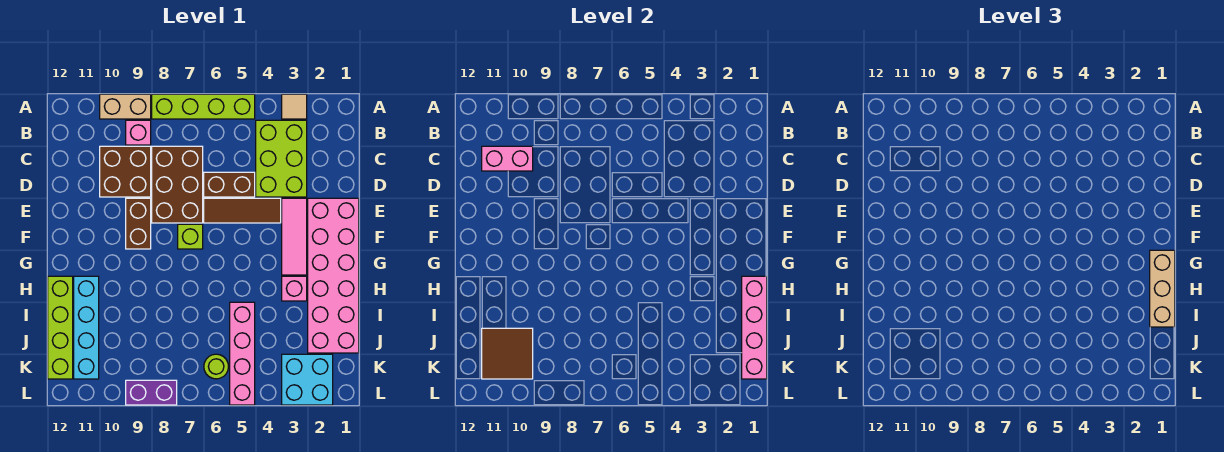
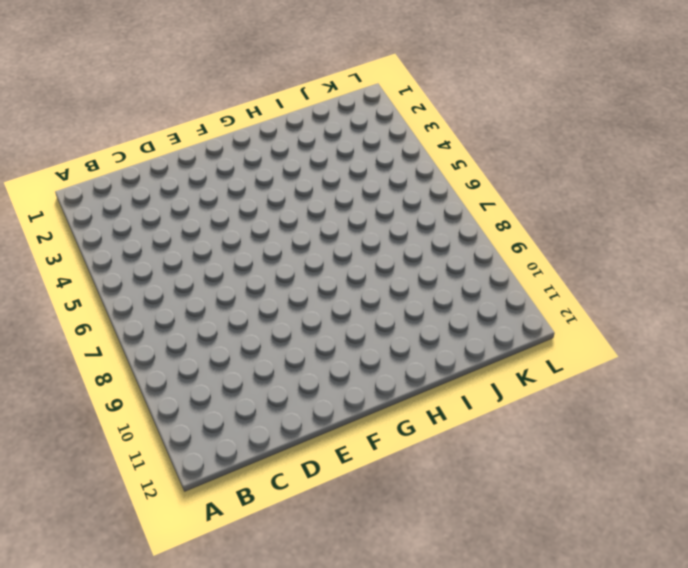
none -> tan tile A3 level 1
none -> lime brick A5:A8 level 1
none -> tan brick A9:A10 level 1

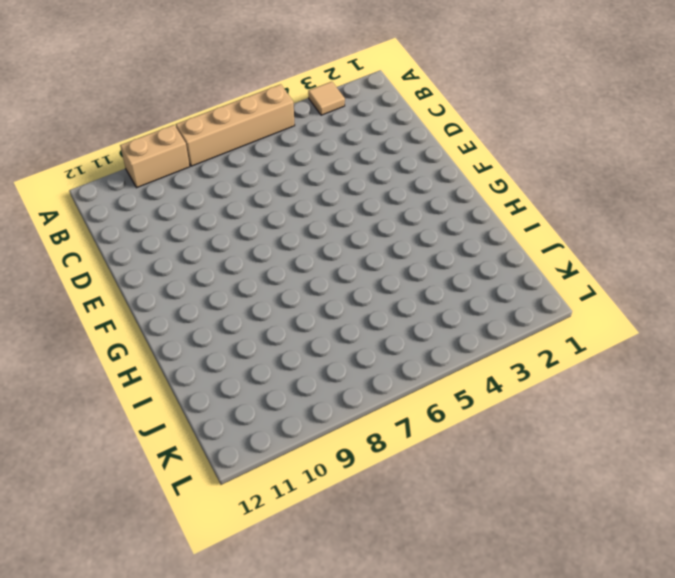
tan brick A5:A8 level 1 -> lime brick A5:A8 level 1
none -> lime brick B3:D4 level 1
none -> pink brick B9 level 1
none -> brown brick C7:E8 level 1

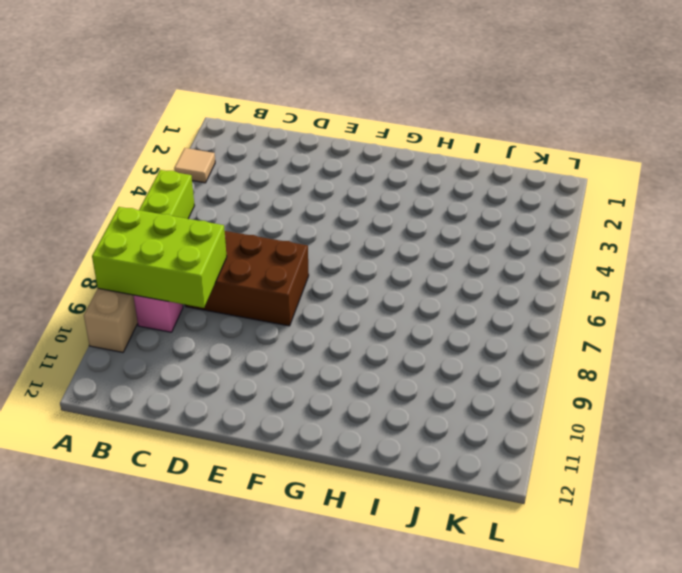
lime brick A8:C9 level 2 -> lime brick B3:D4 level 1
none -> brown brick C9:D10 level 1
none -> brown brick D5:D6 level 1
none -> pink brick E1:J2 level 1

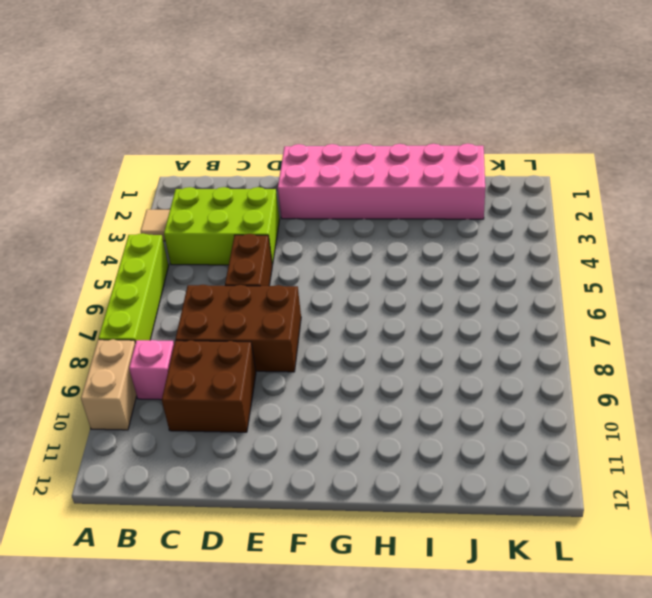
none -> pink tile E3:G3 level 1
none -> brown tile E4:E6 level 1
none -> brown brick E9:F9 level 1

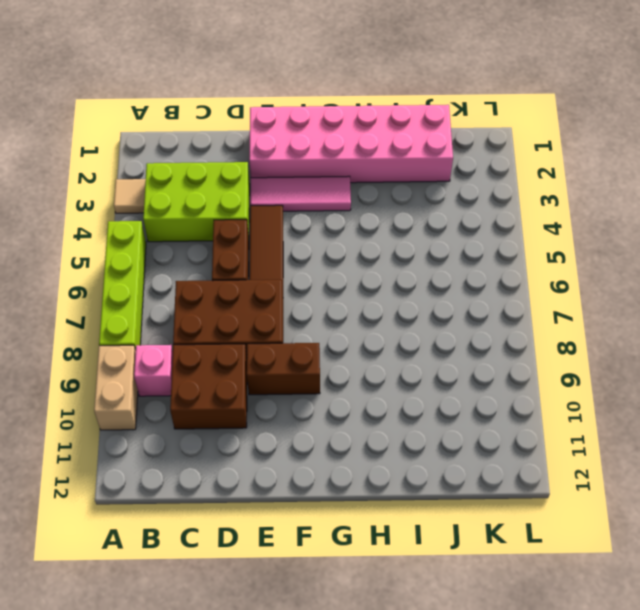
none -> lime brick F7 level 1
none -> pink brick H3 level 1
none -> cyan brick H11:K11 level 1

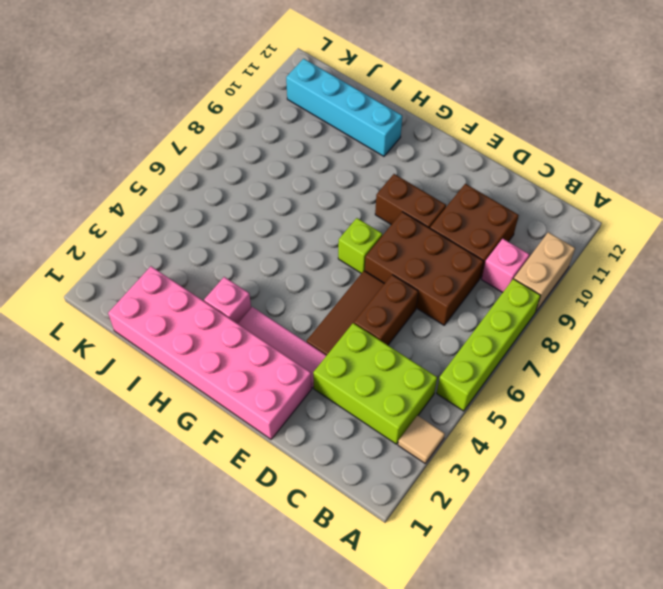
none -> lime brick H12:K12 level 1
none -> pink brick I5:L5 level 1
none -> cyan brick K2:L3 level 1

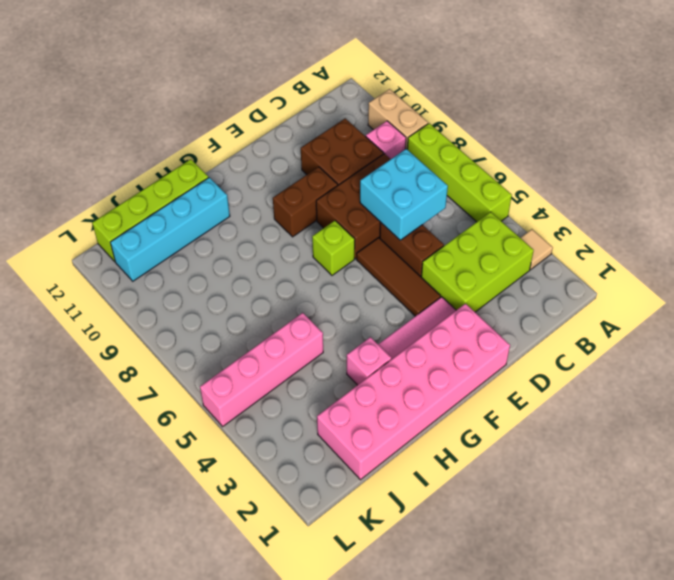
cyan brick C6:D7 level 2 -> cyan brick K2:L3 level 1
none -> lime round brick K6 level 1
none -> purple brick L8:L9 level 1
none -> pink brick C10:C11 level 2

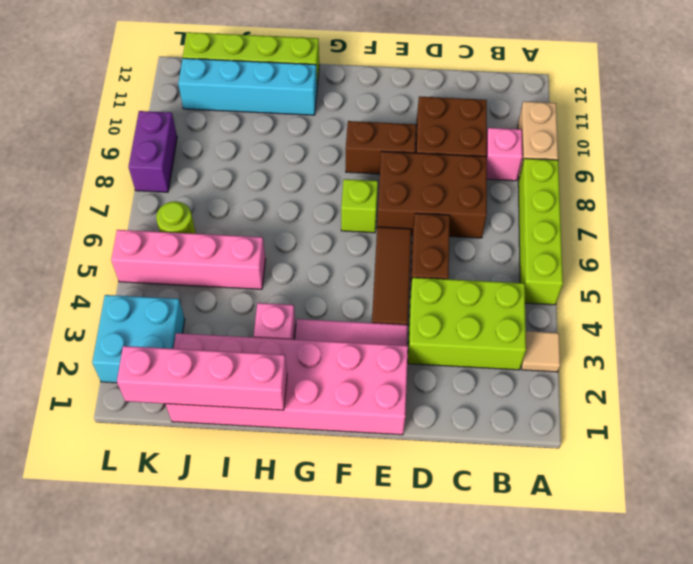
none -> pink brick C10:C11 level 2
none -> brown tile J10:K11 level 2
none -> tan brick G1:I1 level 3

